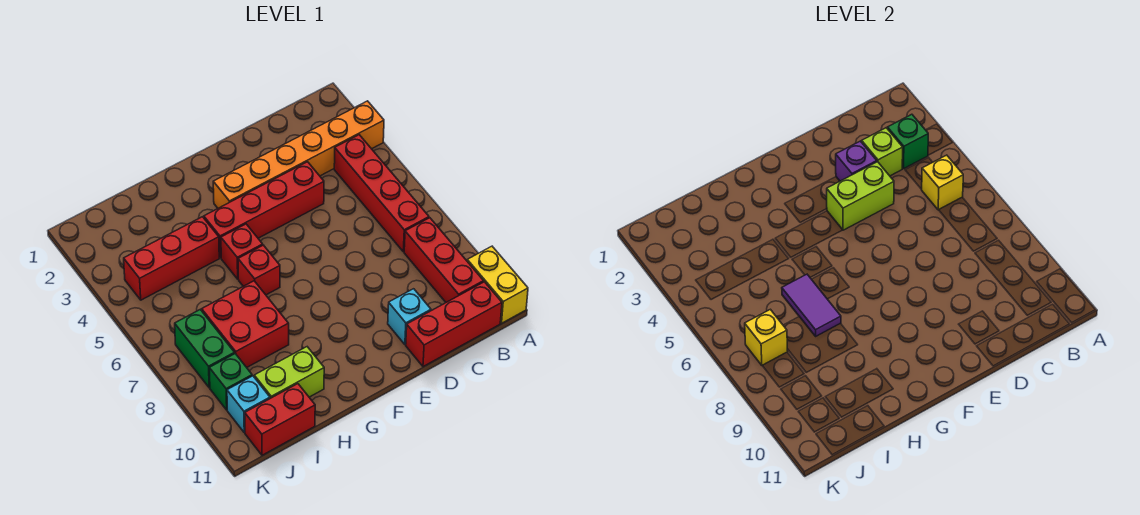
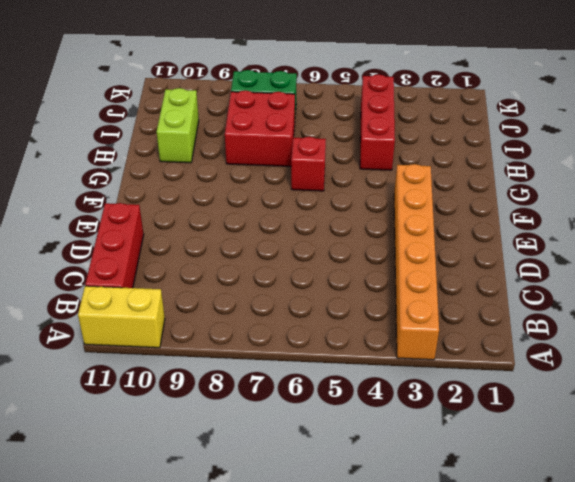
none -> red brick B4:B7 level 1
none -> red brick B8:B10 level 1
none -> red brick D4:G4 level 1

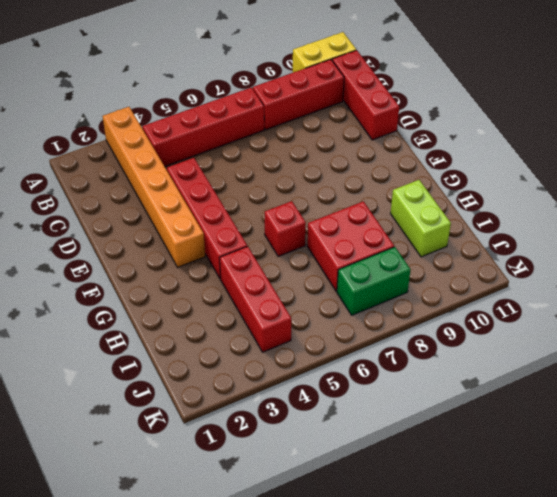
none -> cyan brick D10 level 1
none -> red brick G5 level 1
none -> red brick I11:J11 level 1

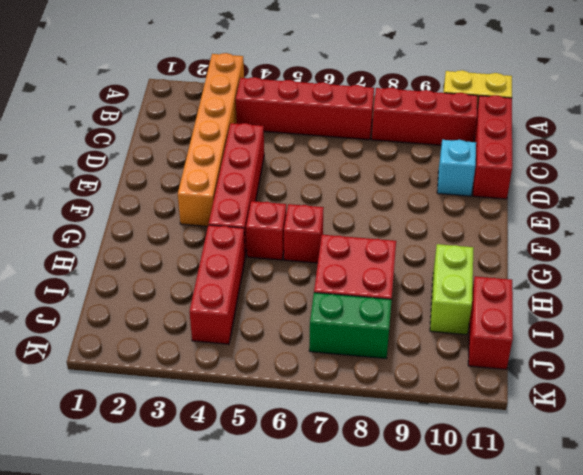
none -> green brick J9 level 1
none -> cyan brick J10 level 1
none -> green brick B3 level 2

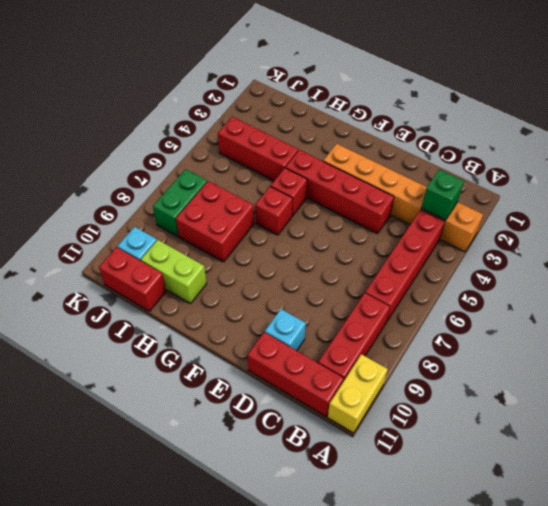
none -> green brick J9 level 1
none -> yellow brick B5 level 2
none -> lime brick C3 level 2

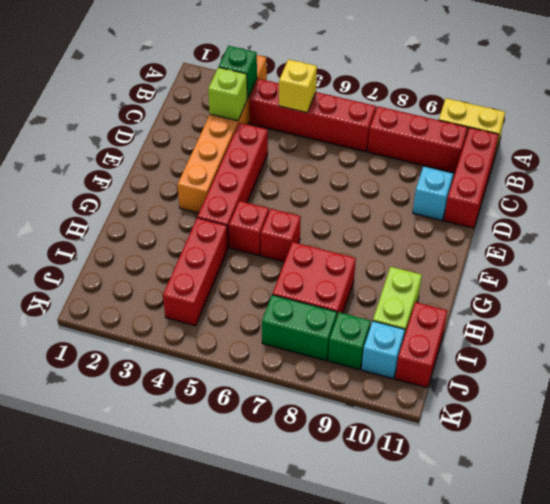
none -> purple brick D3 level 2
none -> lime brick D4:E4 level 2
none -> purple tile H6:H7 level 2

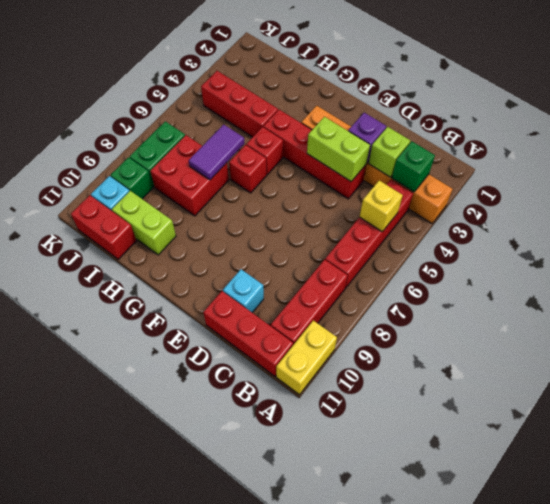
none -> yellow brick J7 level 2

